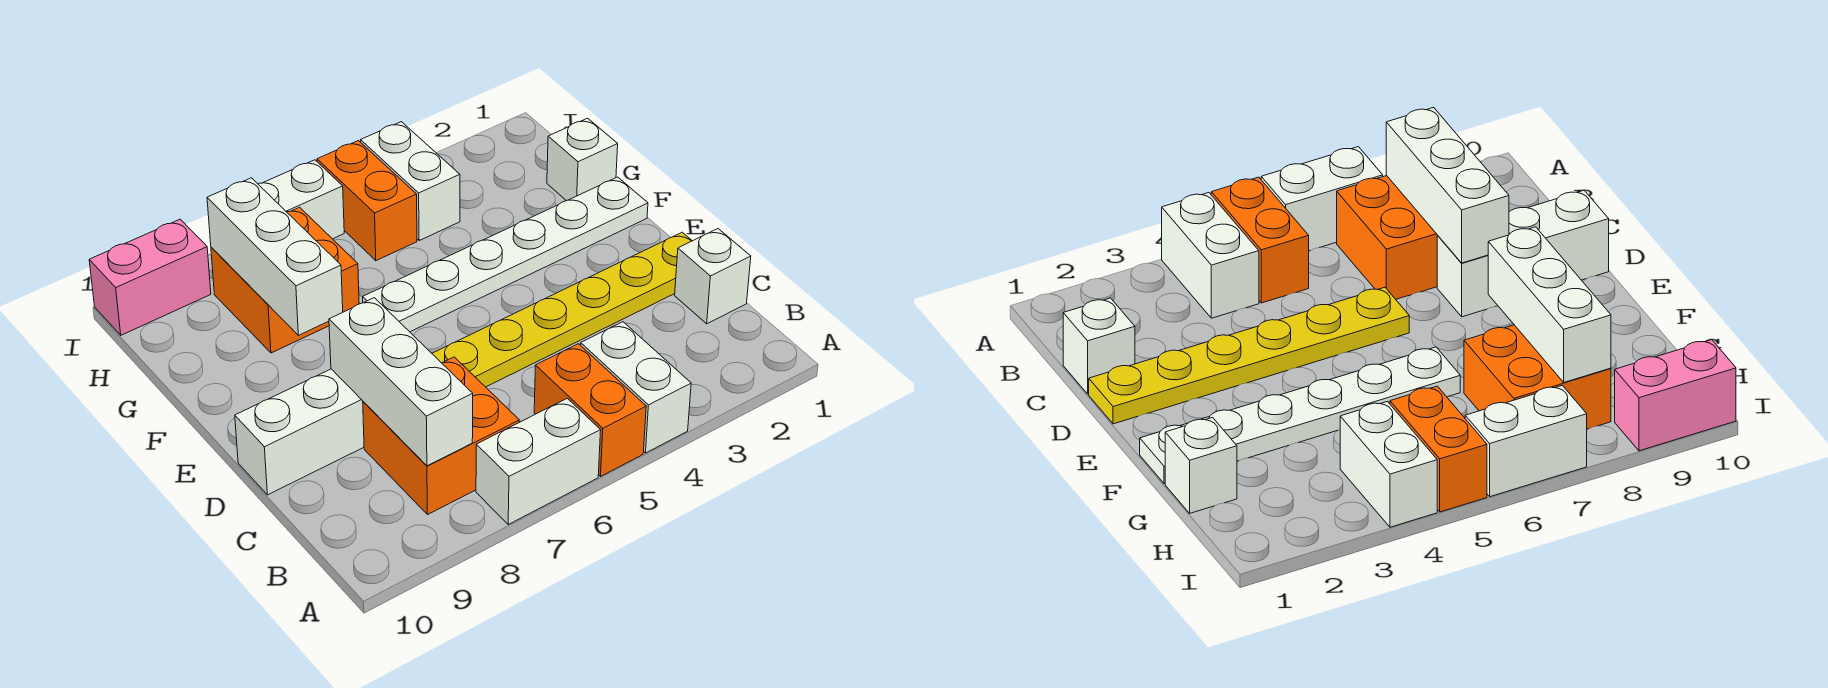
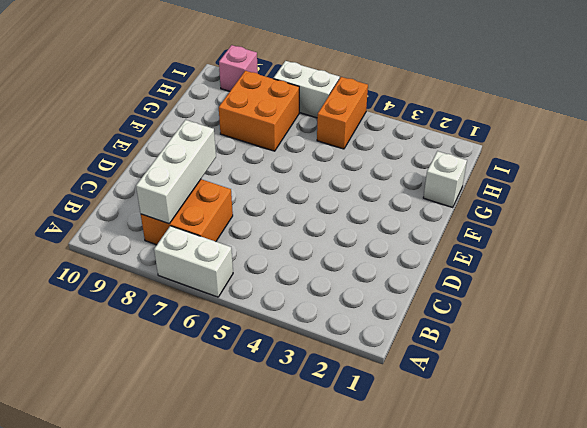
pink brick I9 level 1 -> pink brick I9:I10 level 1
none -> white brick A4:B4 level 1
none -> orange brick A5:B5 level 1
none -> white brick C1 level 1

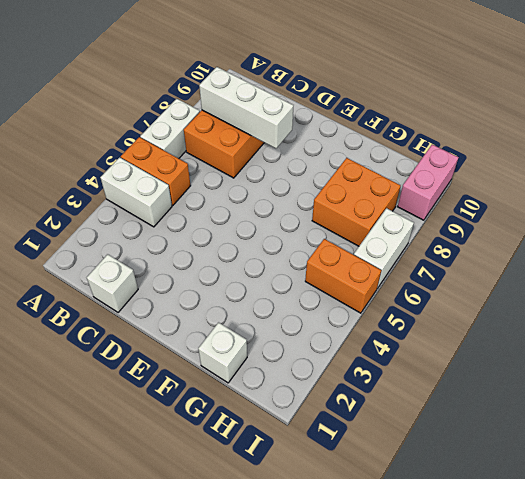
none -> yellow plate D1:D6 level 1
none -> white brick D8:D10 level 1
none -> white plate F1:F6 level 1

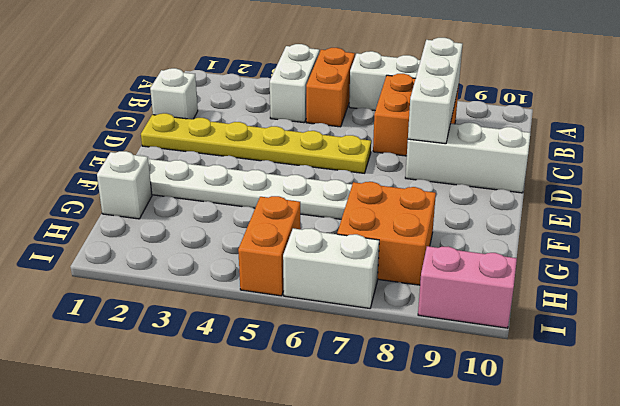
none -> white brick H4:I4 level 1
none -> white brick F8:H8 level 2

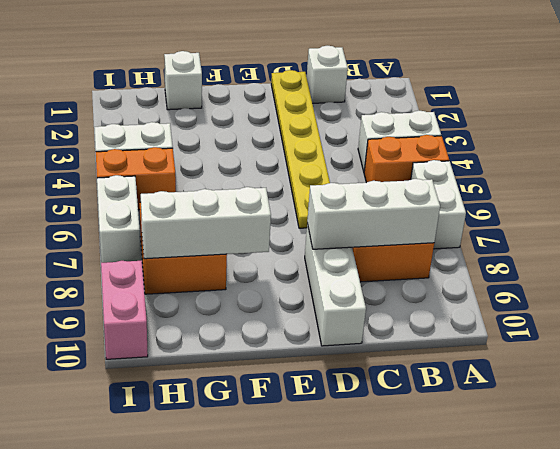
none -> white plate F1:F6 level 1

